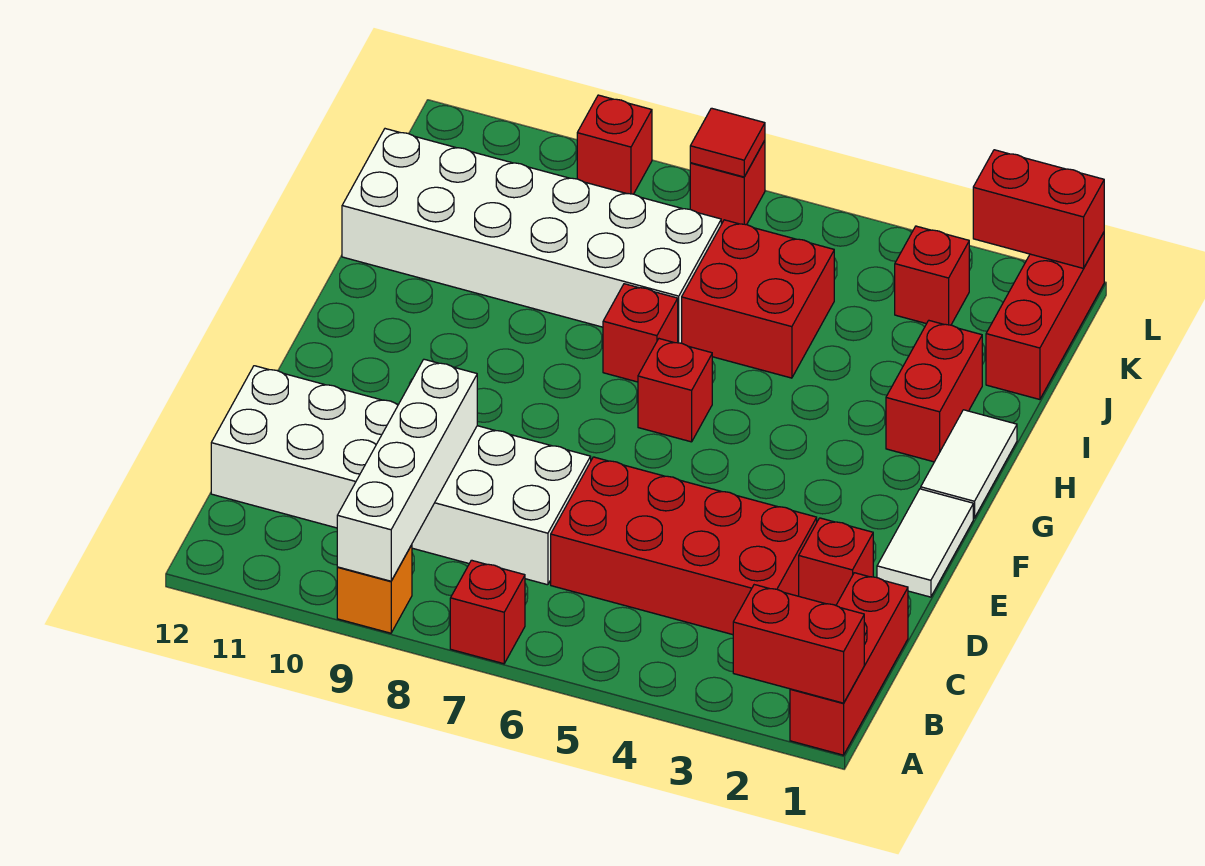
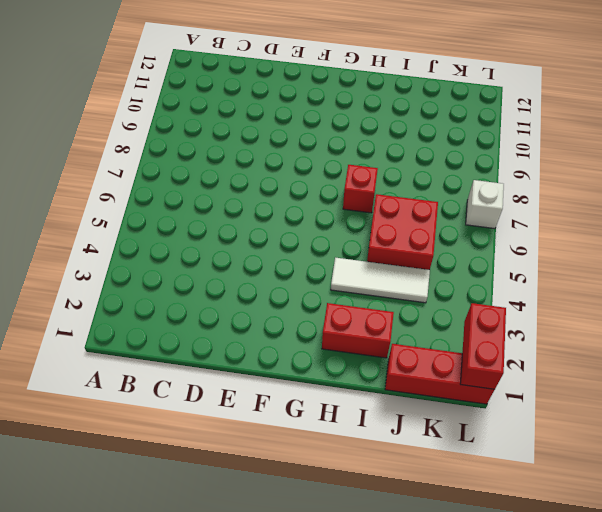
white tile H4:J4 level 1 -> none
white brick L7 level 1 -> red brick L7 level 1
none -> red brick A1:C1 level 1
none -> red brick A7 level 1
none -> orange brick A9 level 1

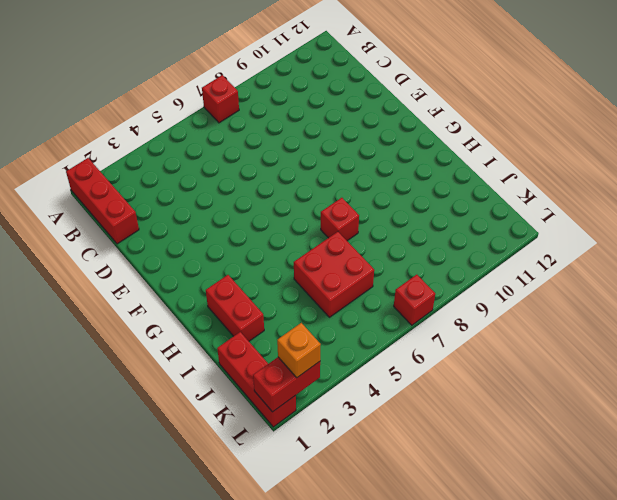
orange brick L2 level 3 -> orange brick A9 level 1
none -> red brick C3:D6 level 1
none -> white brick C7:D12 level 1
none -> red brick D2 level 1

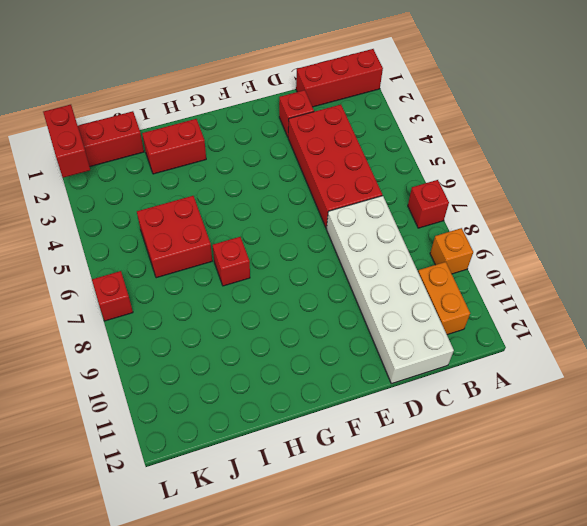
orange brick B10:B11 level 1 -> none
none -> white tile E1:F1 level 1
none -> white tile G1:H1 level 1
none -> red brick G6 level 1

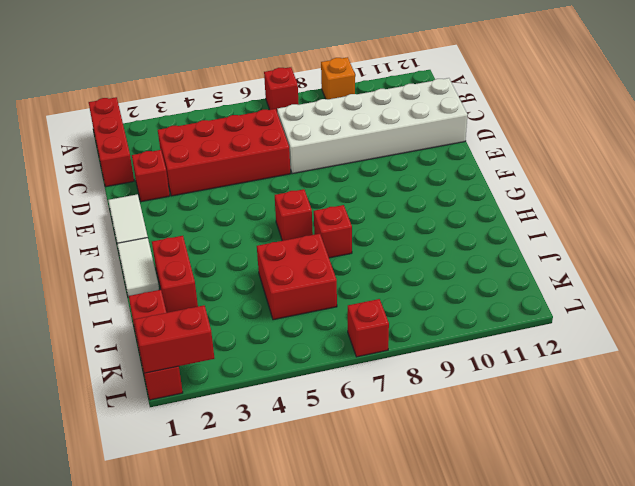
none -> white brick I7:J12 level 1
none -> red brick K3 level 1
none -> red brick L9 level 1

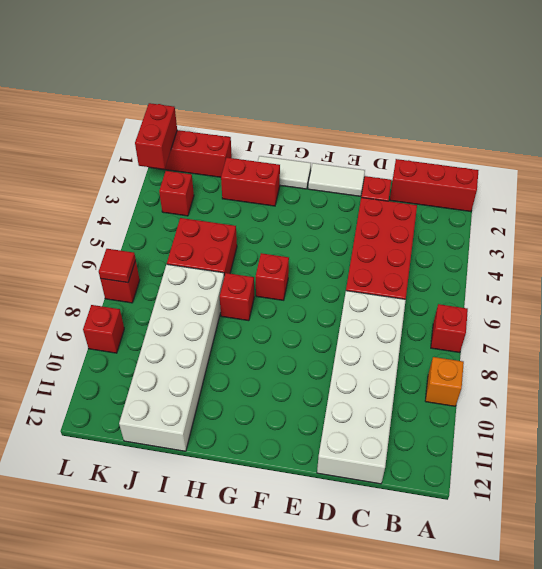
none -> red brick A1:A2 level 2
none -> white brick A9:D9 level 2

